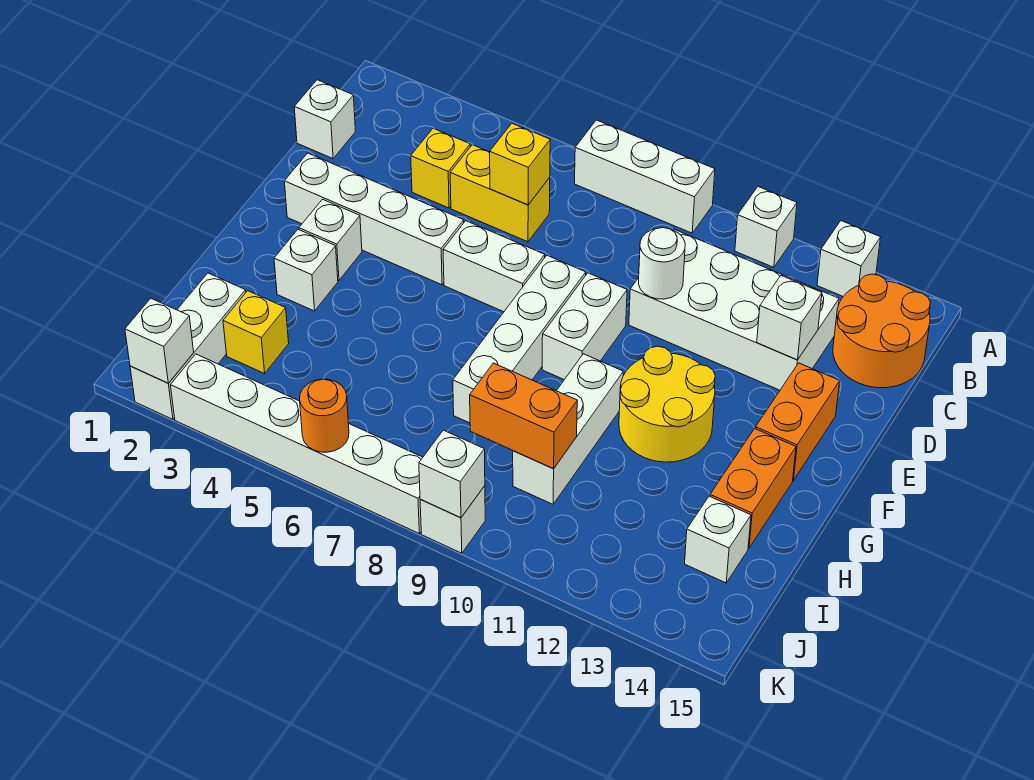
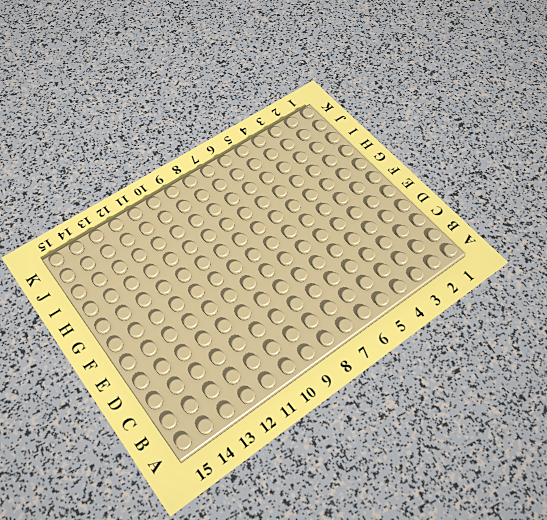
none -> white brick A7:A9 level 1
none -> white brick A11 level 1
none -> white brick A13 level 1
none -> orange round brick B14:C15 level 1

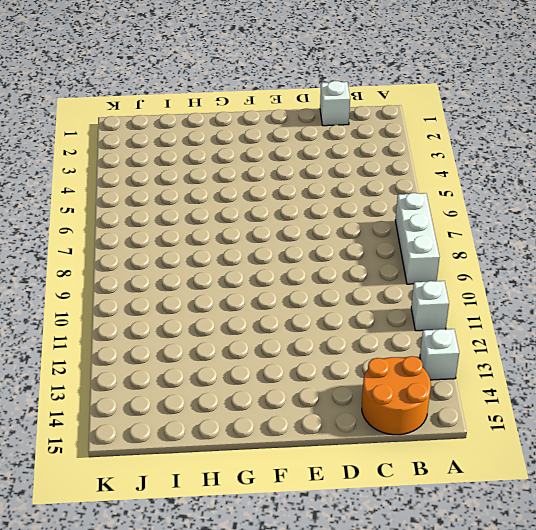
none -> yellow brick C4 level 1
none -> yellow brick C5:C6 level 1
none -> white brick C10:D13 level 1
none -> white brick E2:E5 level 1

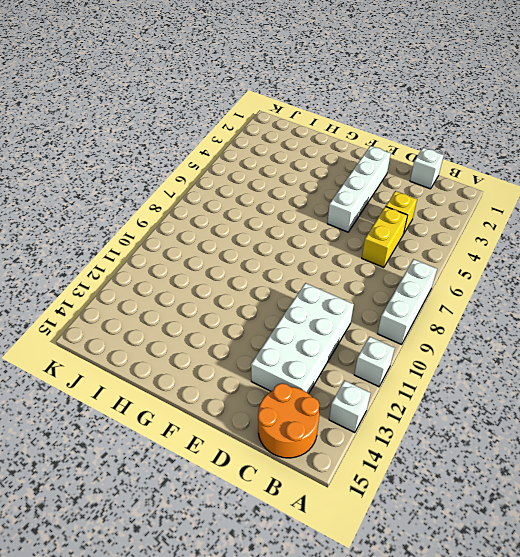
none -> white brick E6:E7 level 1
none -> white brick E8:H8 level 1
none -> white brick E9:F9 level 1
none -> orange brick E14:F14 level 1

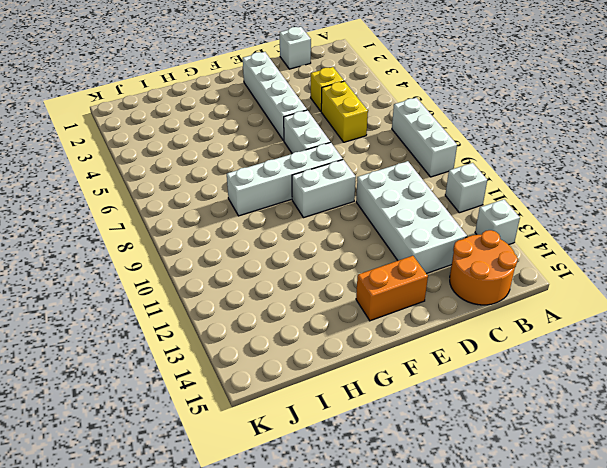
none -> white brick F3 level 1
none -> yellow round brick F11:G12 level 1
none -> white brick G3 level 1
none -> white brick G10:I10 level 1

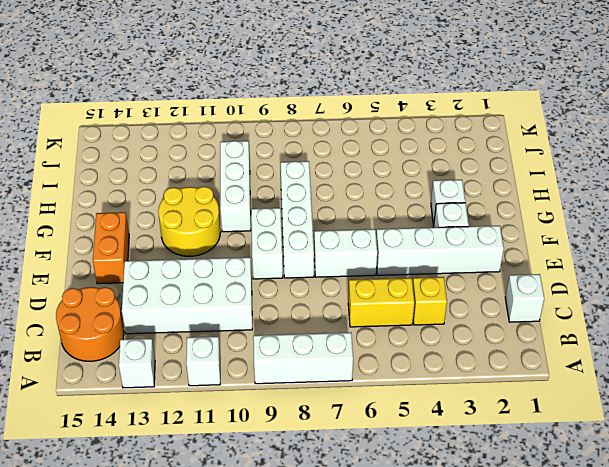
none -> orange brick G14:H14 level 1
none -> white brick I2:K2 level 1
none -> yellow brick I3 level 1
none -> white brick I14 level 1

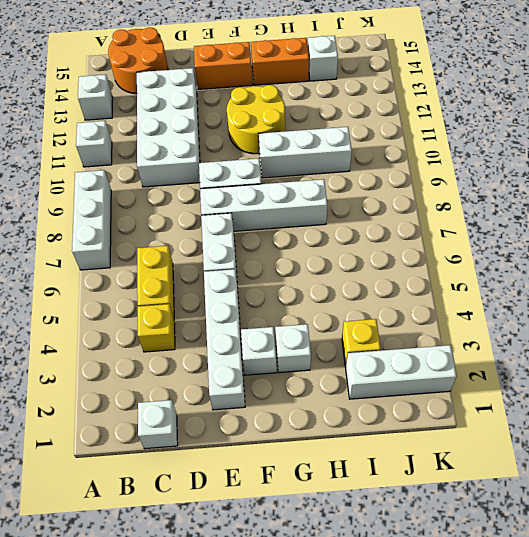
none -> white brick K3:K8 level 1
none -> white brick K9 level 1
none -> yellow brick C6 level 2
none -> white round brick D10 level 2

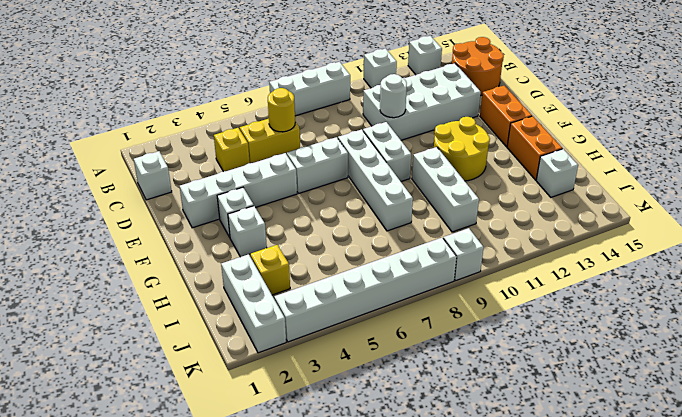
yellow round brick C6 level 2 -> yellow brick C6 level 2
none -> white brick D13 level 2
none -> orange brick I9:I10 level 2
none -> white brick K2 level 2
none -> orange round brick K6 level 2

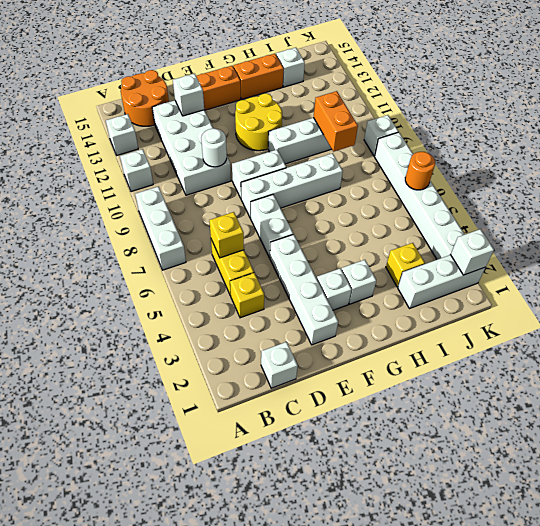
none -> white brick K9 level 2

